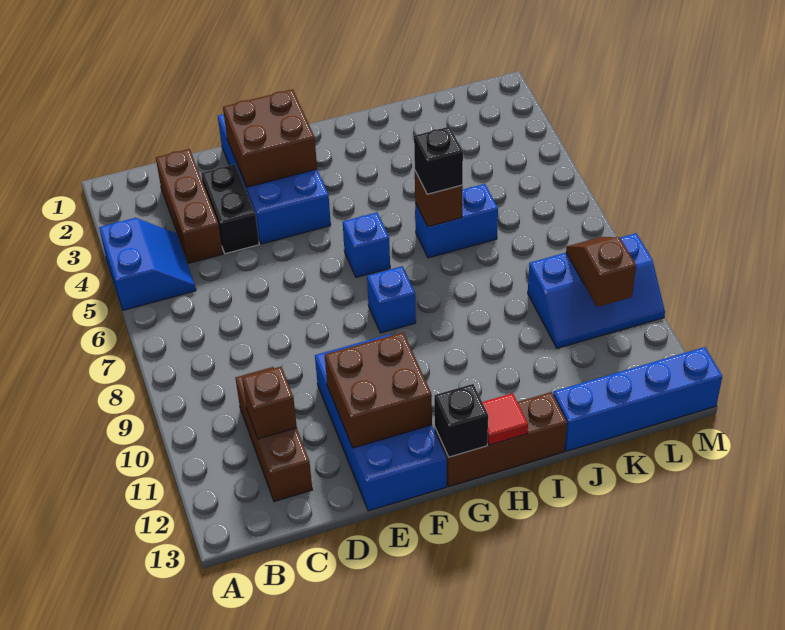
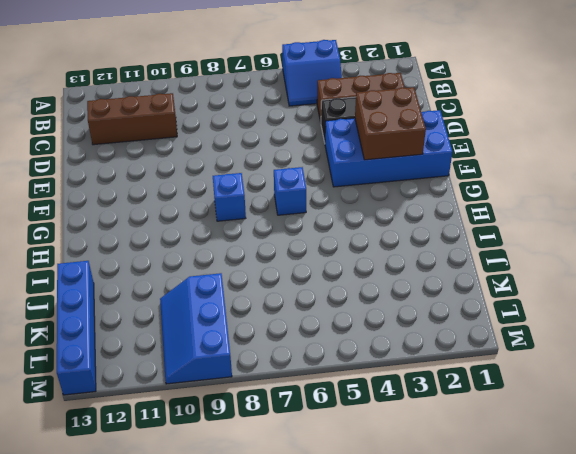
none -> blue brick E10:F13 level 1
none -> brown brick G13:I13 level 1
none -> blue brick I6:J6 level 1

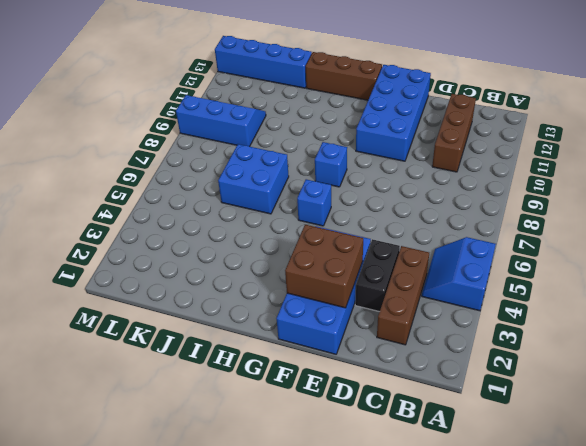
blue brick I6:J7 level 1 -> blue brick I6:J6 level 1
none -> brown brick C11 level 2
none -> brown brick E11:F12 level 2
none -> black brick G13 level 2

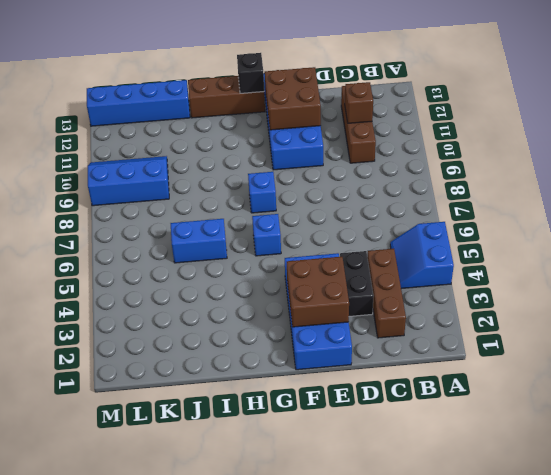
none -> red tile H13 level 2
none -> brown brick I6 level 2
none -> brown slope L9:L10 level 2 top 10

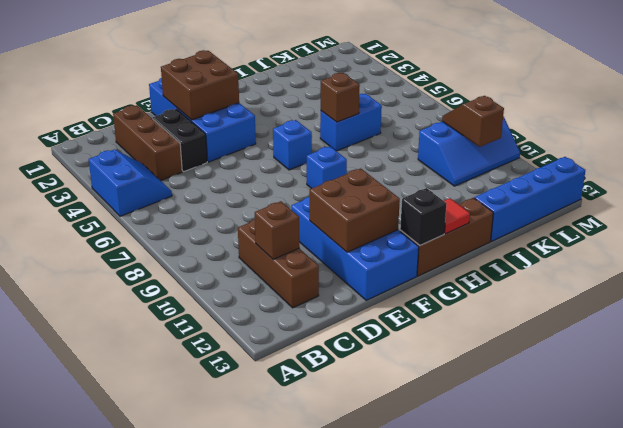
none -> black brick I6 level 3

